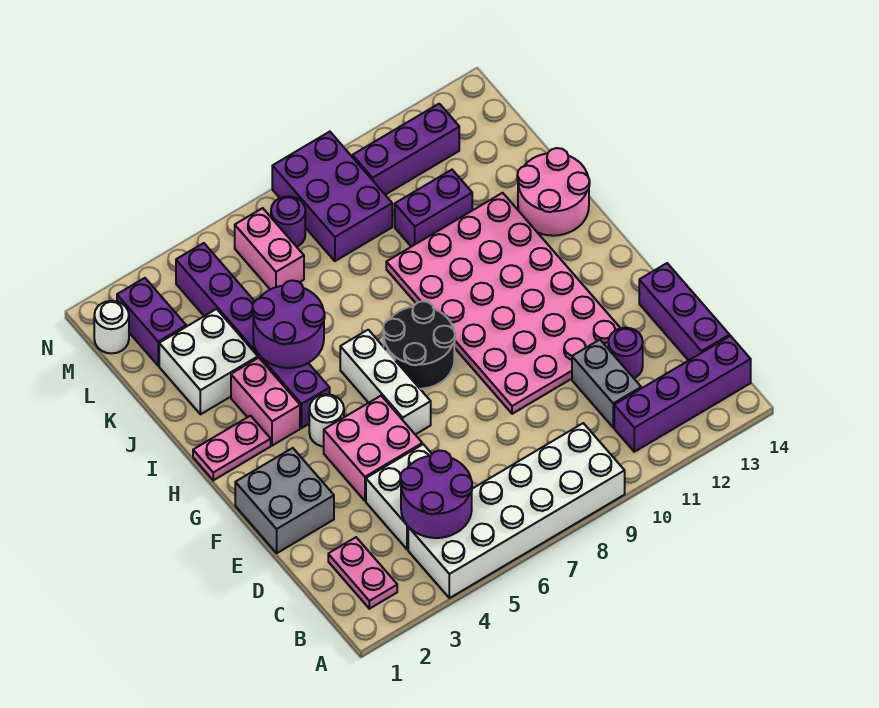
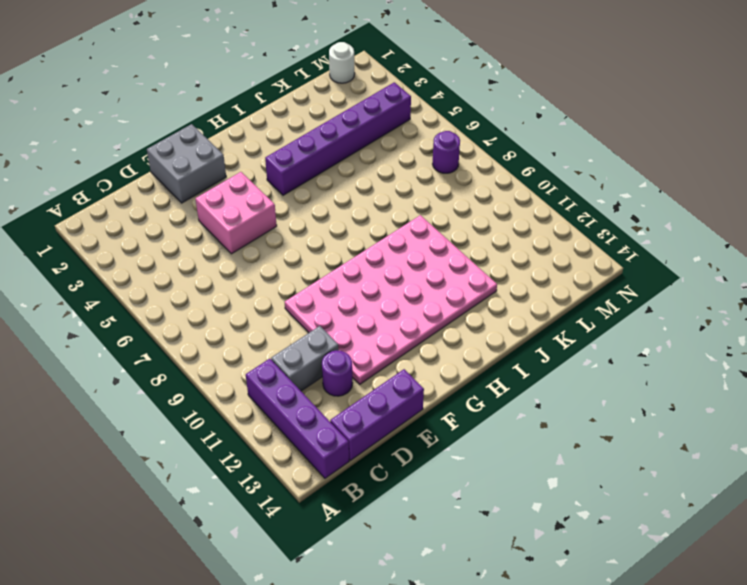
none -> white brick A4:B9 level 1
none -> pink plate B2:C2 level 1
none -> white brick C4:D5 level 1

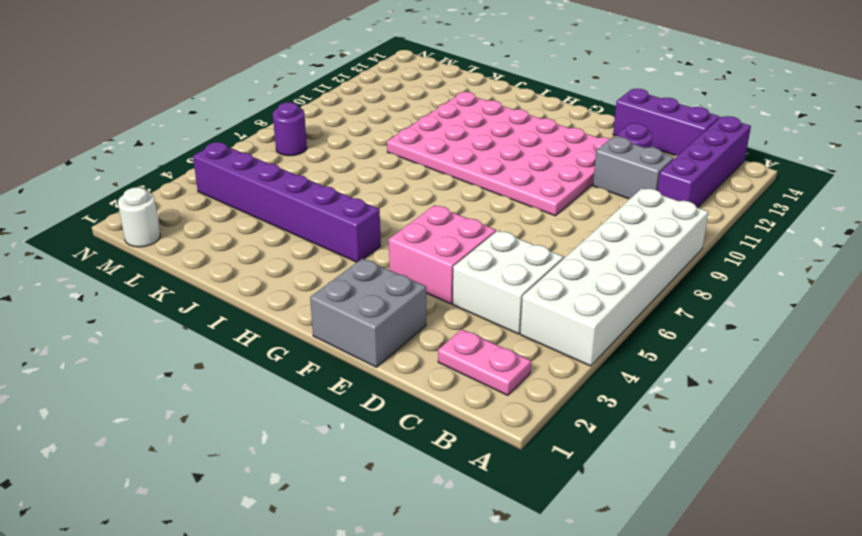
none -> white brick F6:H6 level 1
none -> white round brick G4 level 1
none -> black round brick G7:H8 level 1

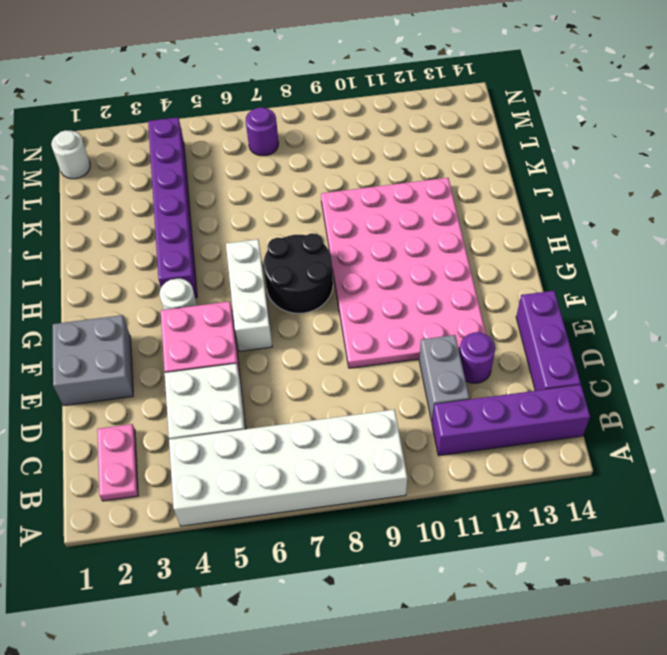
none -> pink plate H1:H2 level 1
none -> pink brick H3:I3 level 1
none -> pink round brick I13:J14 level 1

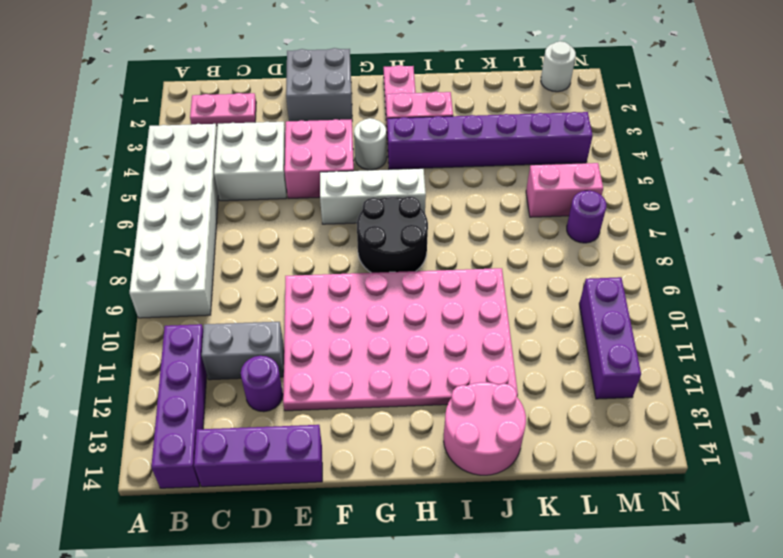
none -> white brick J2:K3 level 1
none -> purple brick K10:K11 level 1
none -> purple brick L2:M2 level 1

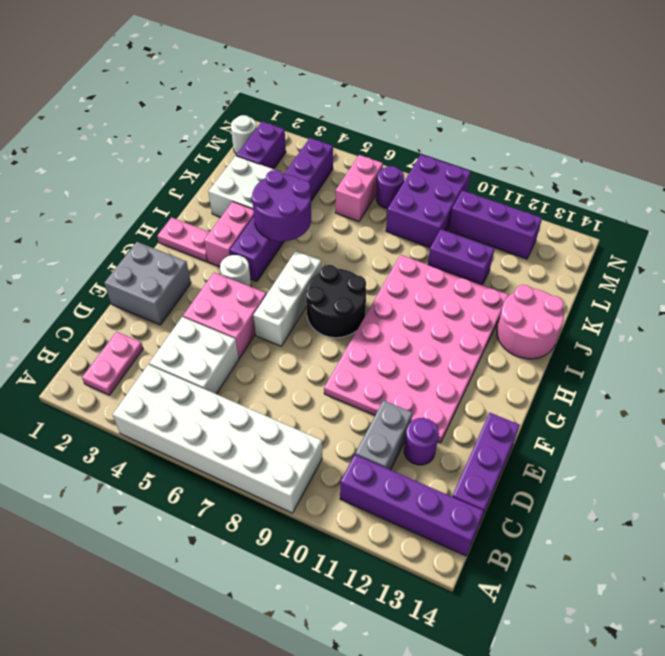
none -> purple round brick B4:C5 level 2

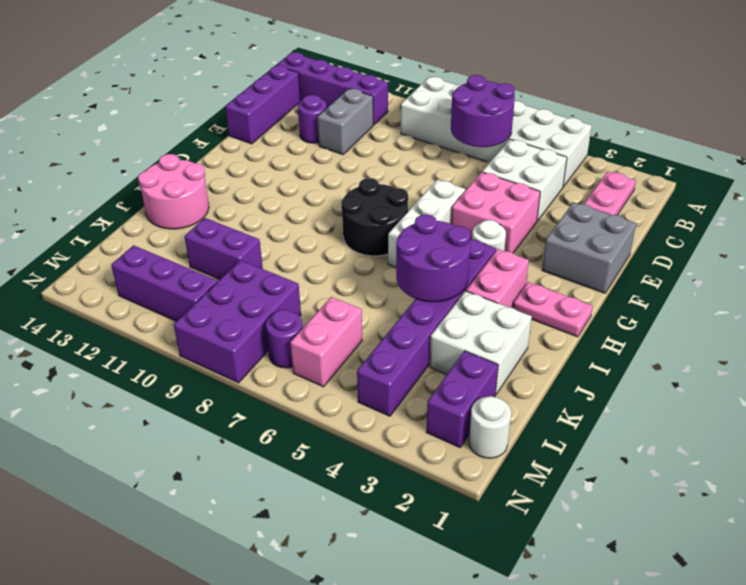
purple round brick B6:C7 level 2 -> purple round brick B4:C5 level 2
none -> pink plate E9:J12 level 1

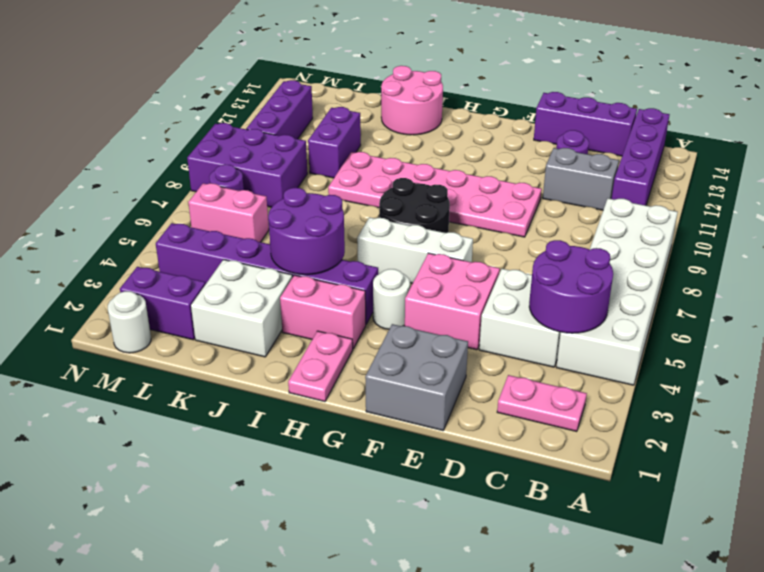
pink plate E9:J10 level 1 -> pink plate E9:J12 level 1

